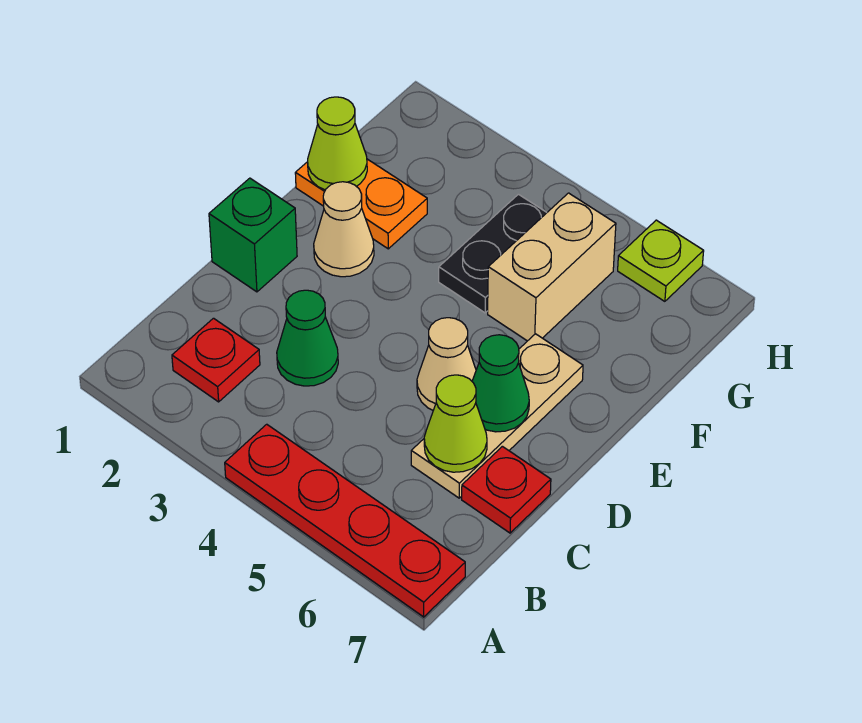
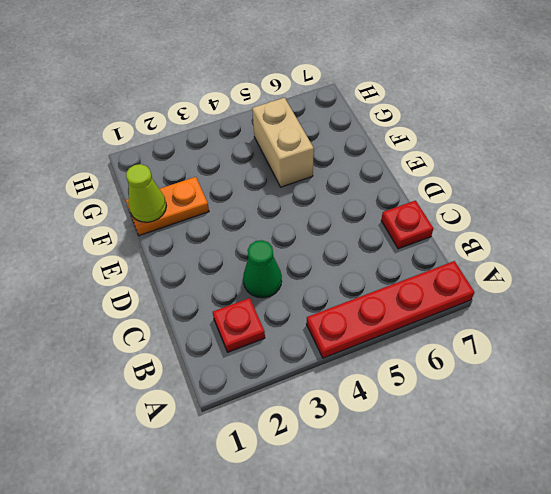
none -> tan plate C6:E6 level 1
none -> green brick D1 level 1
none -> tan cone D5 level 1

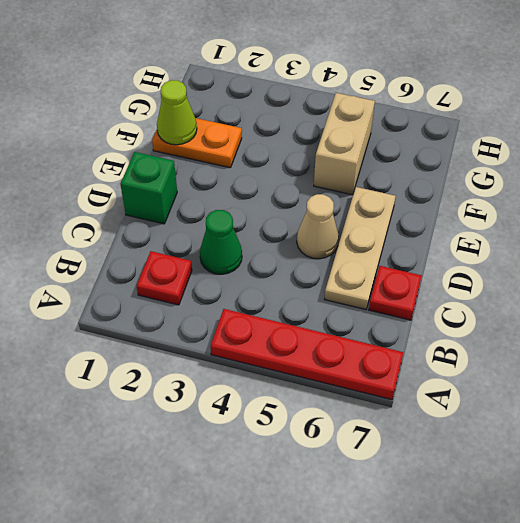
none -> tan cone E2 level 1
none -> black plate F4:G4 level 1
none -> lime plate H6 level 1

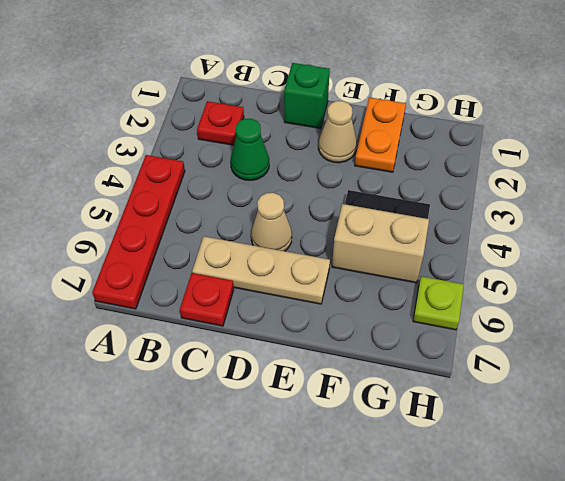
none -> lime cone C6 level 2
none -> green cone D6 level 2
none -> lime cone F1 level 2

